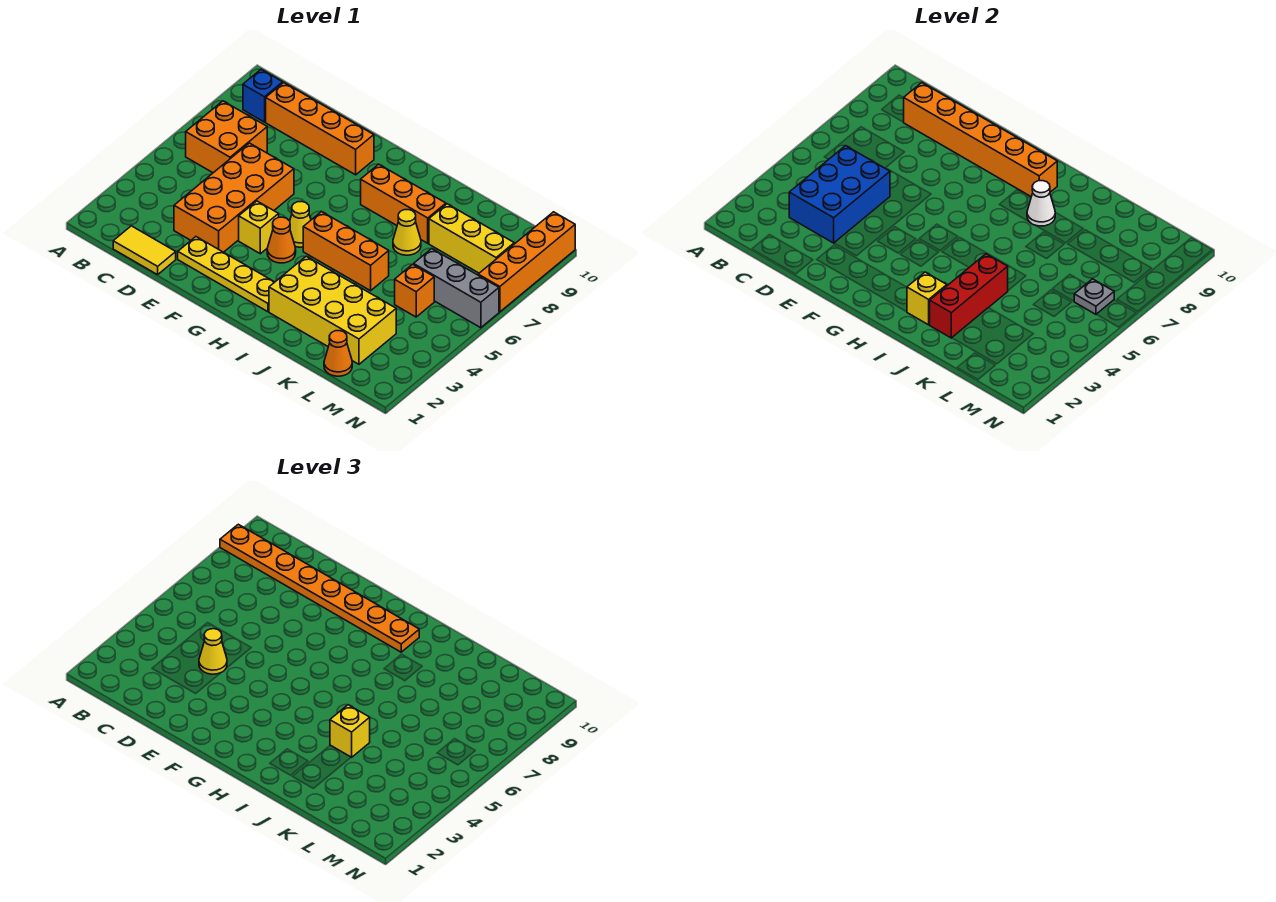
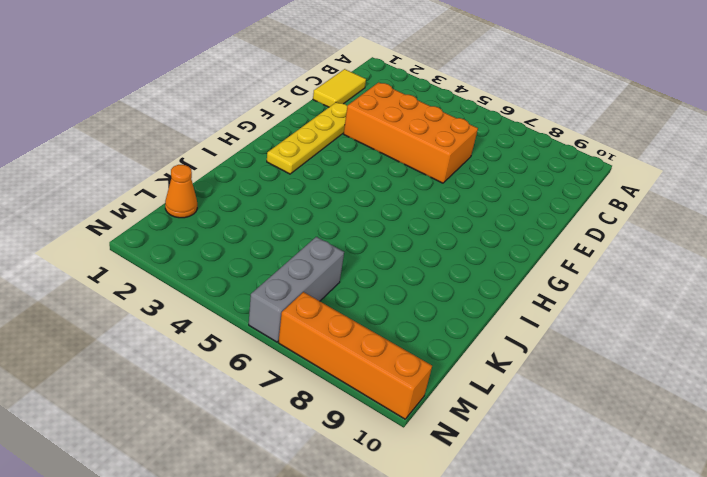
none -> orange brick B6:C7 level 1
none -> blue brick B9 level 1
none -> orange brick C9:F9 level 1

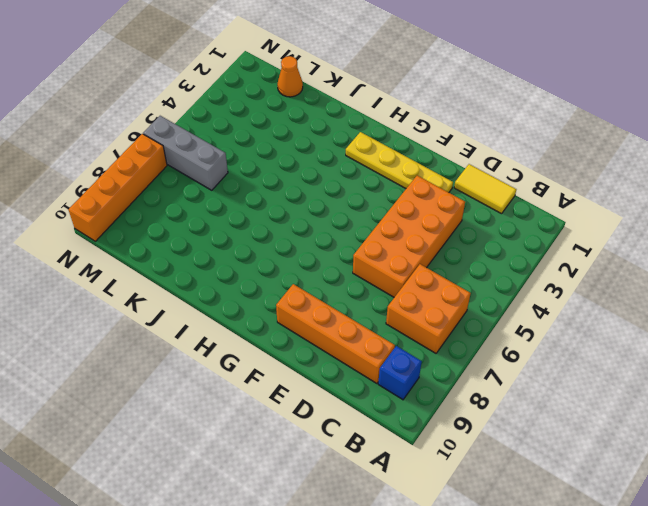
none -> yellow brick F4 level 1
none -> orange cone G4 level 1
none -> yellow cone G5 level 1

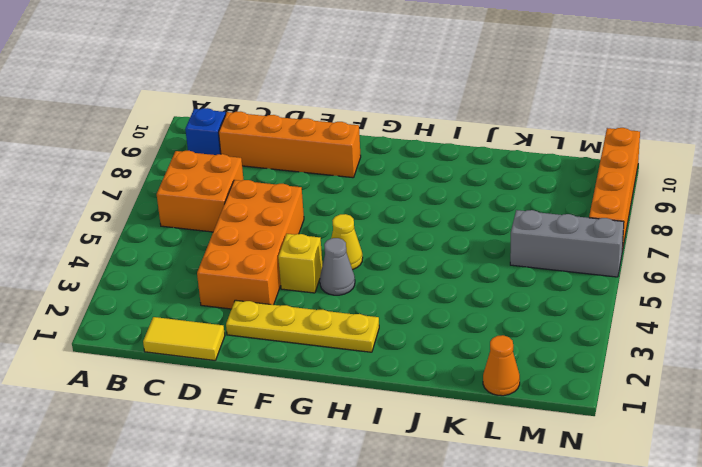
grey cone G4 level 1 -> orange cone G4 level 1
none -> orange brick H5:J5 level 1
none -> orange brick H8:J8 level 1
none -> yellow brick I2:L3 level 1

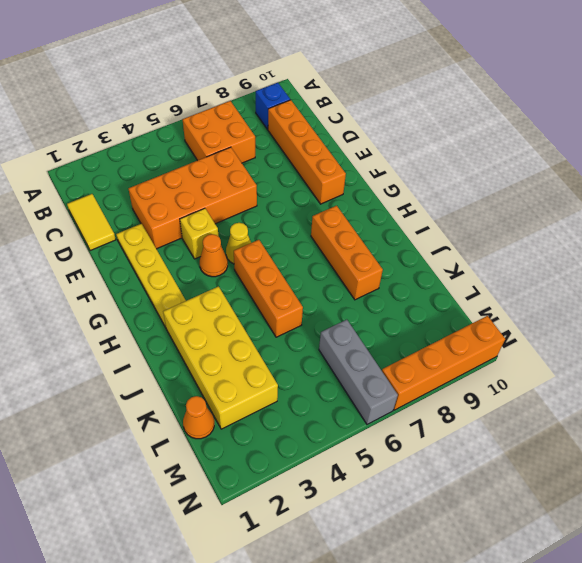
none -> yellow cone J7 level 1
none -> yellow brick K8:M8 level 1
none -> orange brick L5 level 1

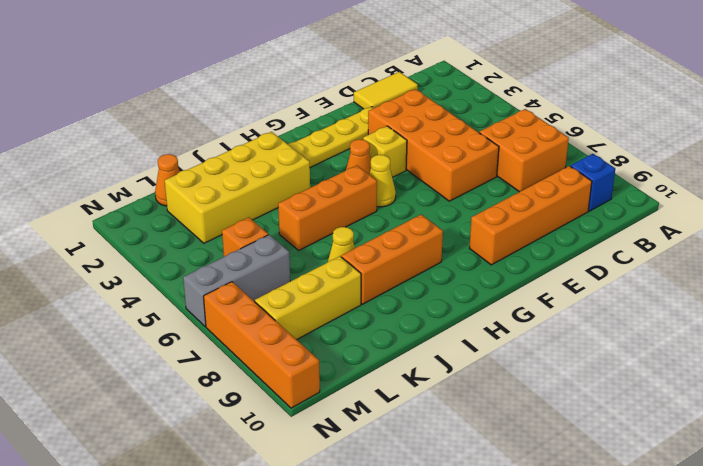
none -> blue brick C3:D5 level 2
none -> orange brick C9:H9 level 2
none -> yellow brick I2 level 2

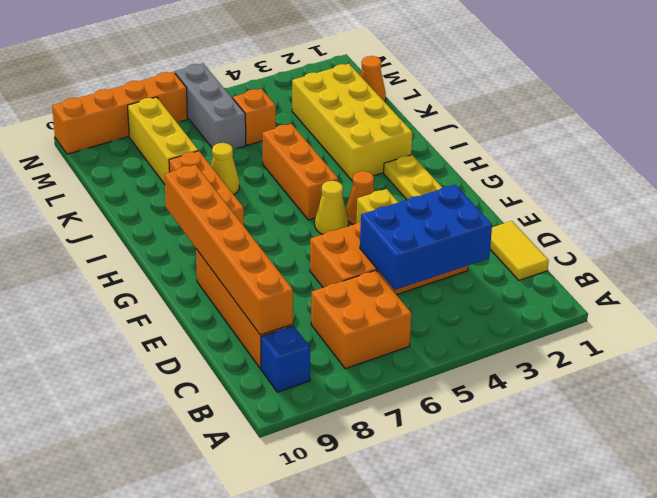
none -> yellow brick I2 level 2
none -> white cone I8 level 2
none -> red brick J2:J4 level 2

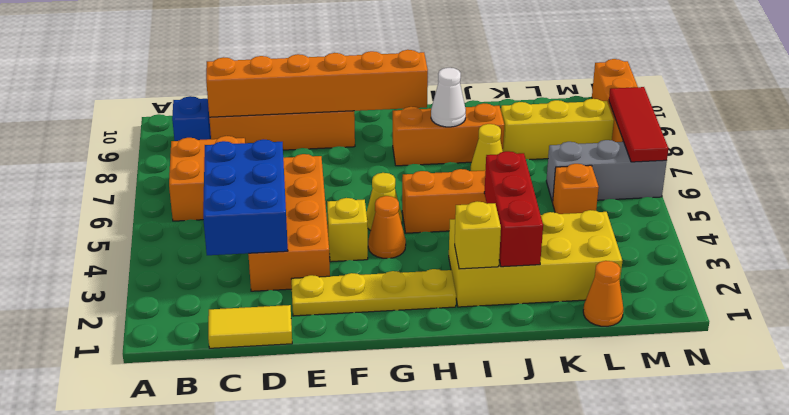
red tile N6:N8 level 2 -> none
none -> grey plate M6 level 2
none -> orange plate A9:H9 level 3
none -> yellow cone D4 level 3

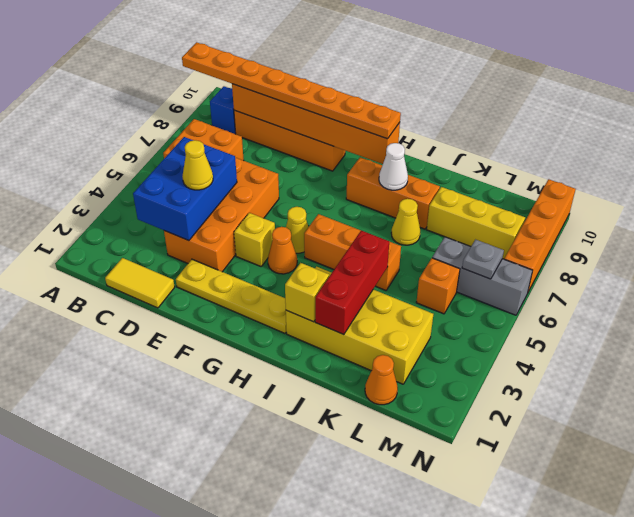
none -> yellow brick J4 level 3

